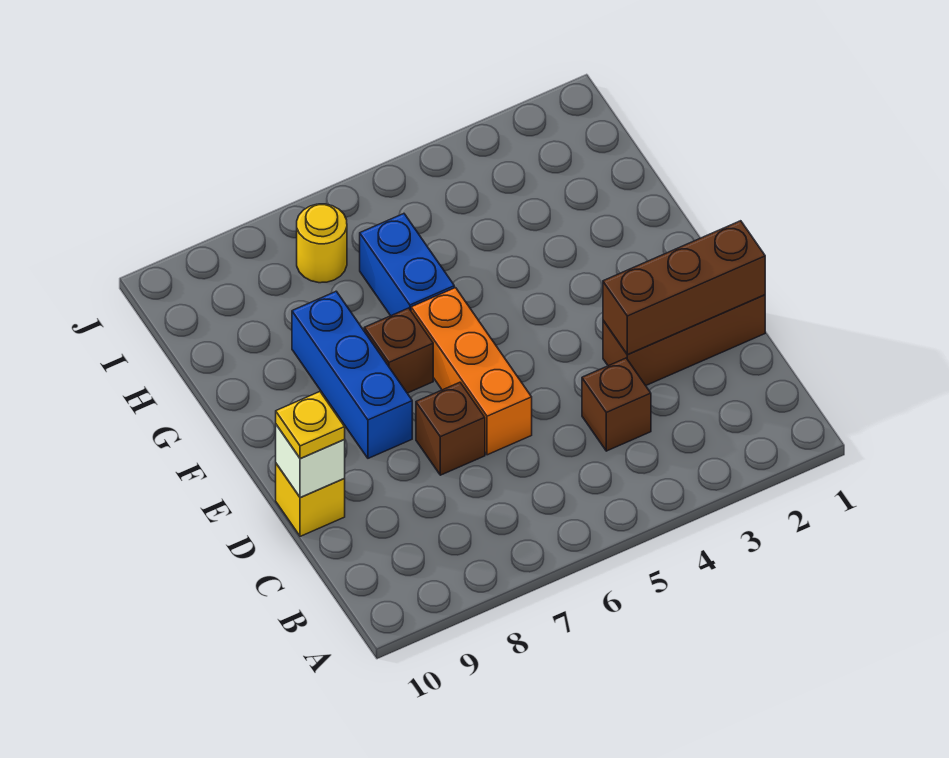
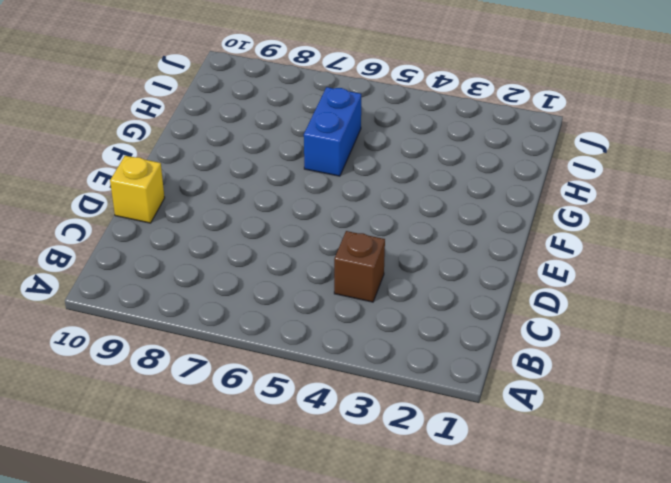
none -> brown brick D1:D3 level 1
none -> orange brick D6:F6 level 1
none -> brown brick D7 level 1

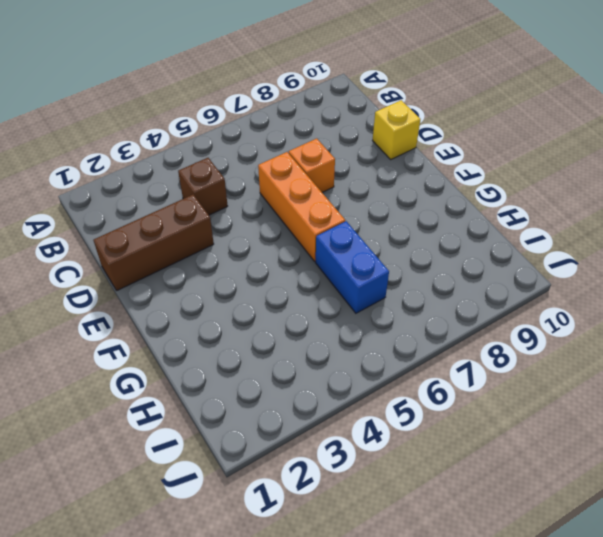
orange brick D7 level 1 -> brown brick D7 level 1
none -> blue brick E8:G8 level 1
none -> brown brick F7 level 1
none -> yellow round brick I7 level 1

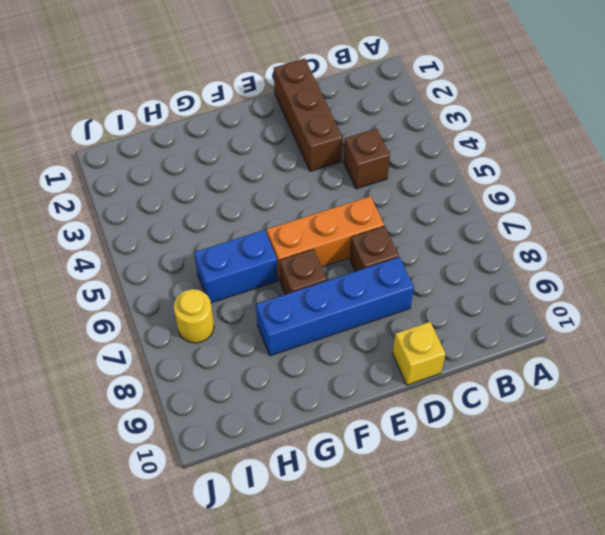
blue brick D8:G8 level 1 -> blue brick E8:G8 level 1
none -> brown brick D1:D3 level 2
none -> white brick D10 level 2
none -> yellow plate D10 level 3

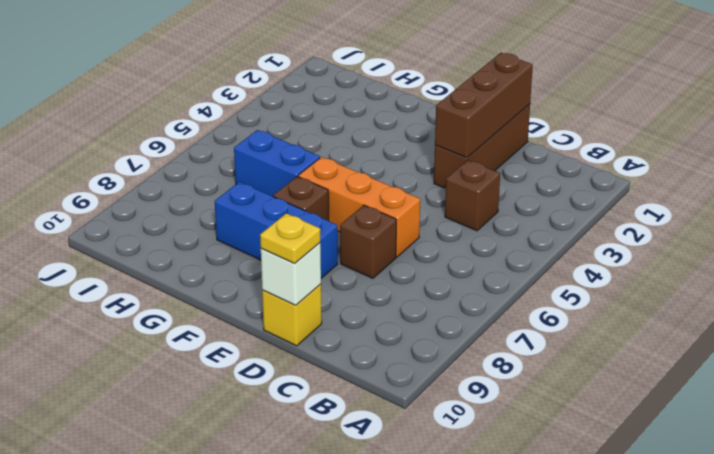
none -> yellow round brick I7 level 1

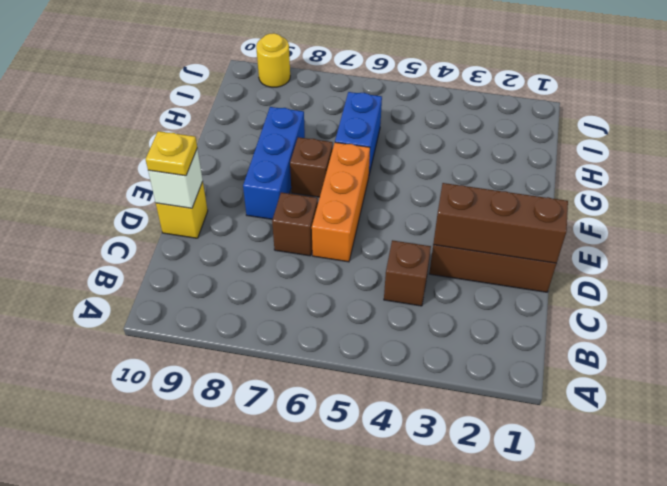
yellow round brick J9 level 1 -> yellow round brick I7 level 1

